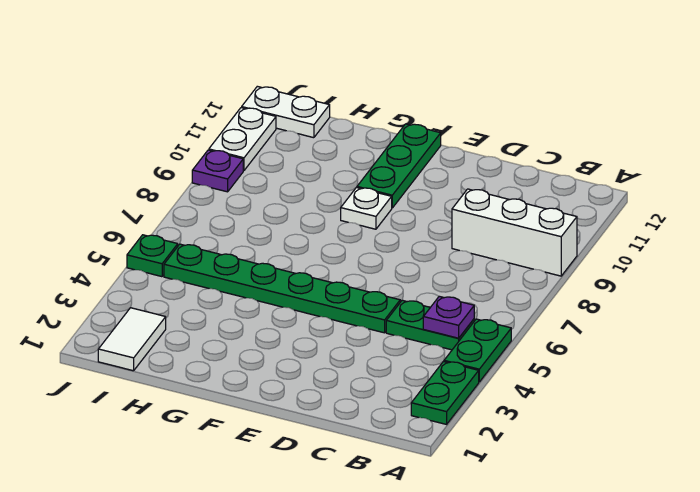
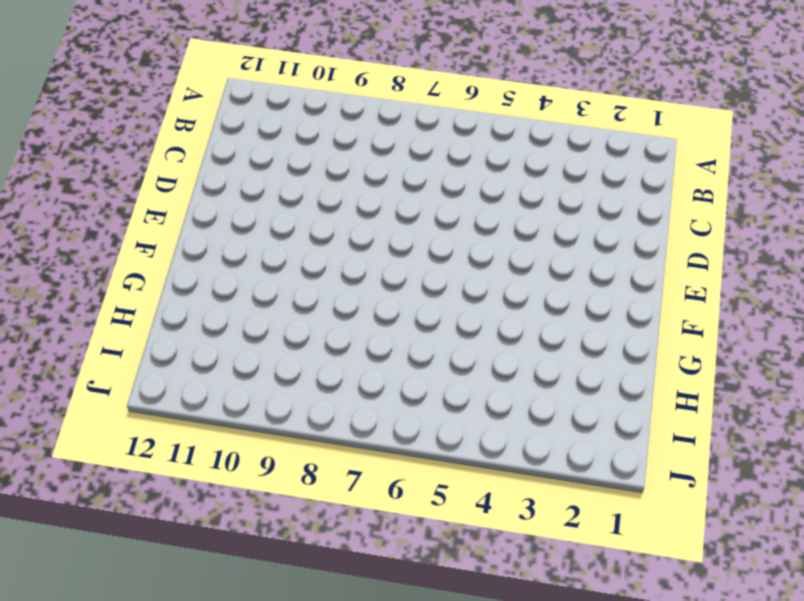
none -> green plate A2:A3 level 1
none -> green plate A4:A5 level 1
none -> white brick A9:C9 level 1

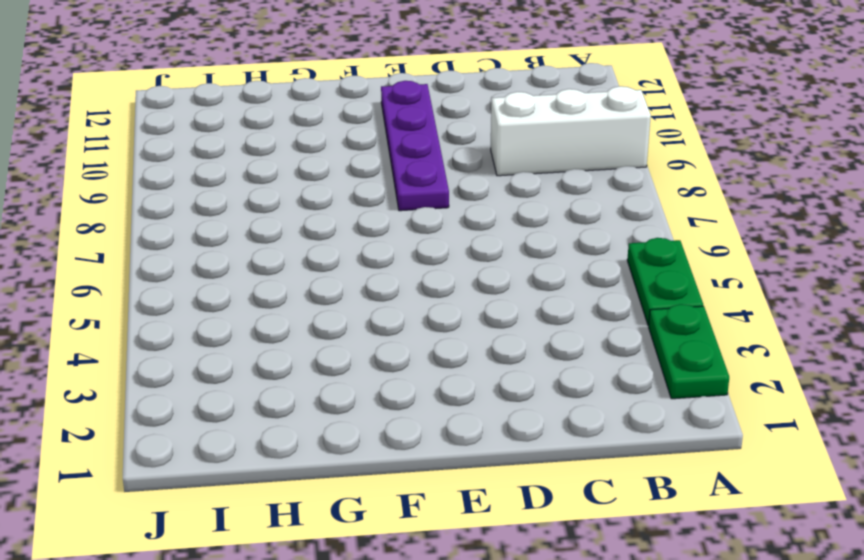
purple plate E8:E11 level 1 -> none
none -> green plate B5:C5 level 1
none -> green plate D5:I5 level 1
none -> white plate F9 level 1

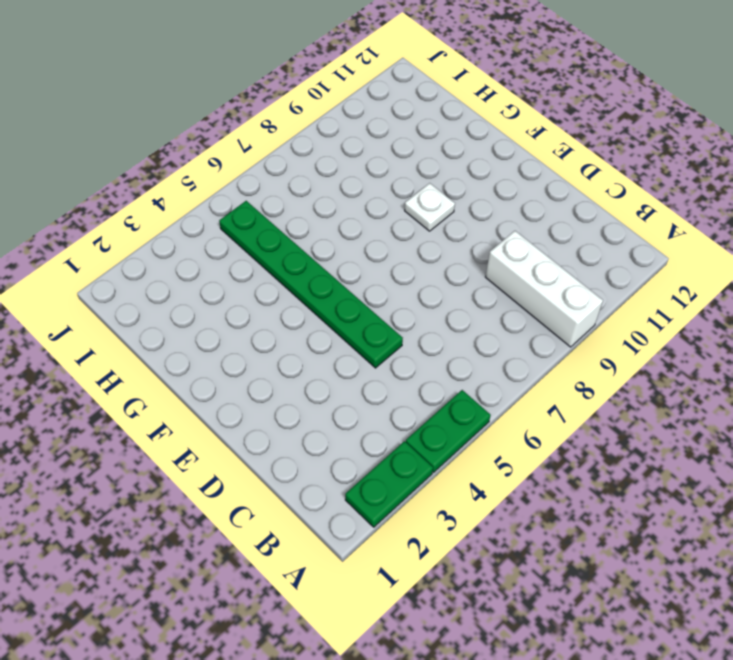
none -> green plate B5:C5 level 1
none -> green plate F10:F12 level 1
none -> white tile I1:I2 level 1

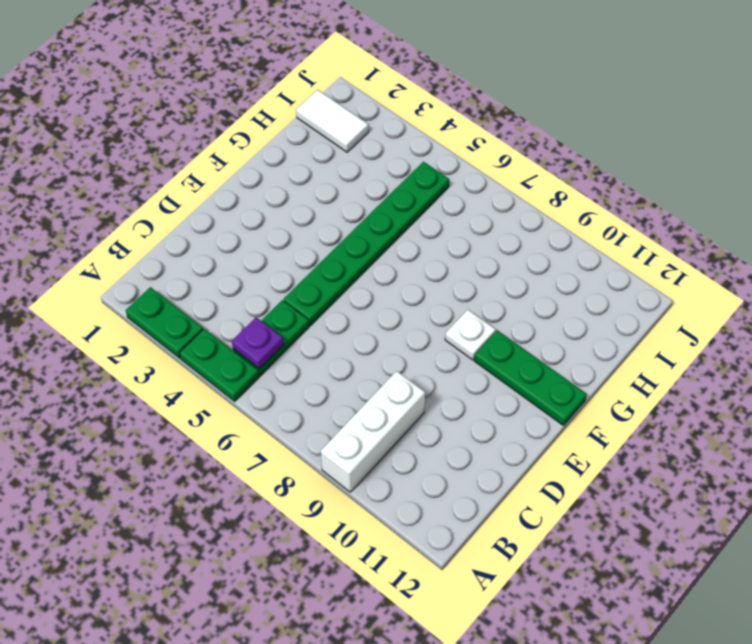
none -> white plate I12:J12 level 1
none -> green plate J5 level 1
none -> purple plate J9 level 1

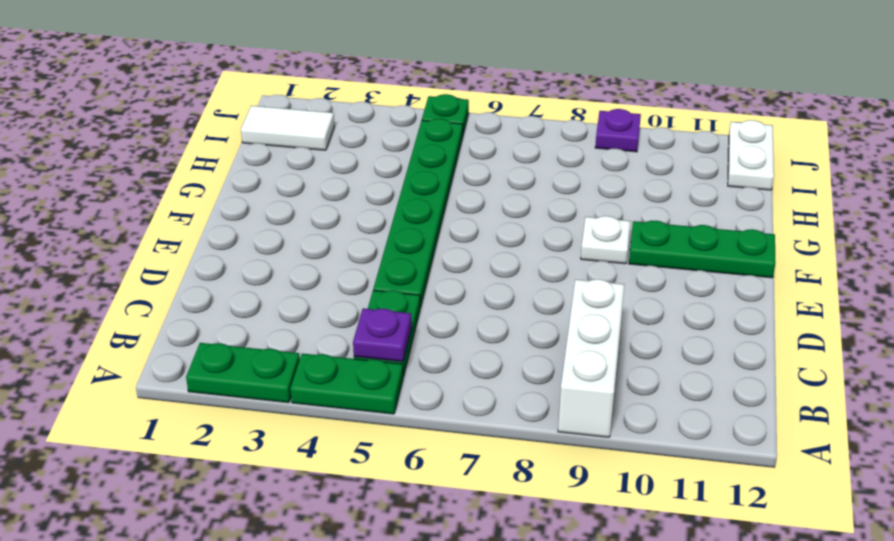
none -> white plate J10:J11 level 1

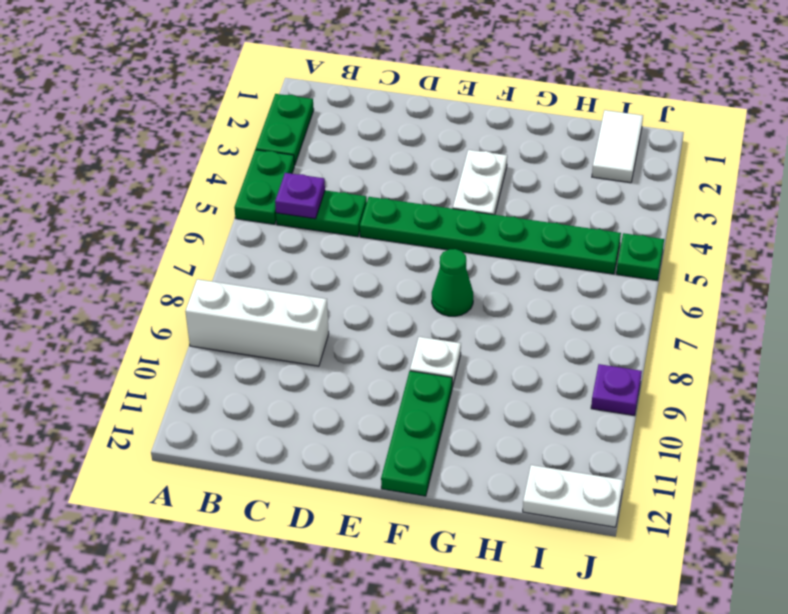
white plate F3:F4 level 1 -> white plate J10:J11 level 1
green cone F7 level 1 -> none

